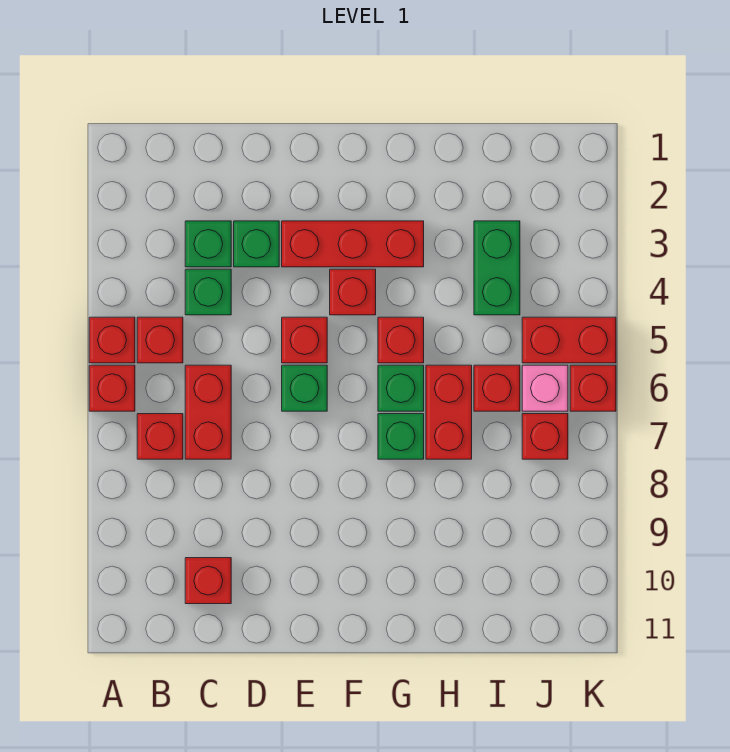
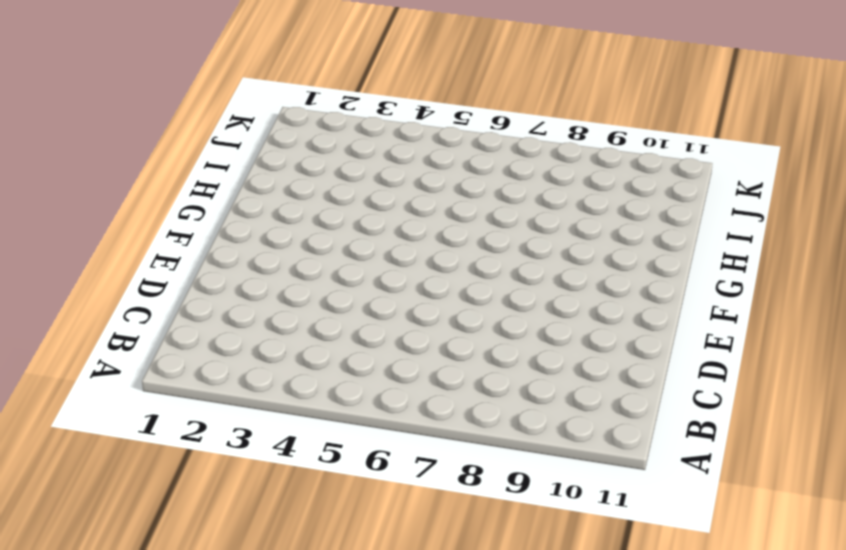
none -> red brick A5 level 1
none -> red brick A6 level 1
none -> red brick B5 level 1

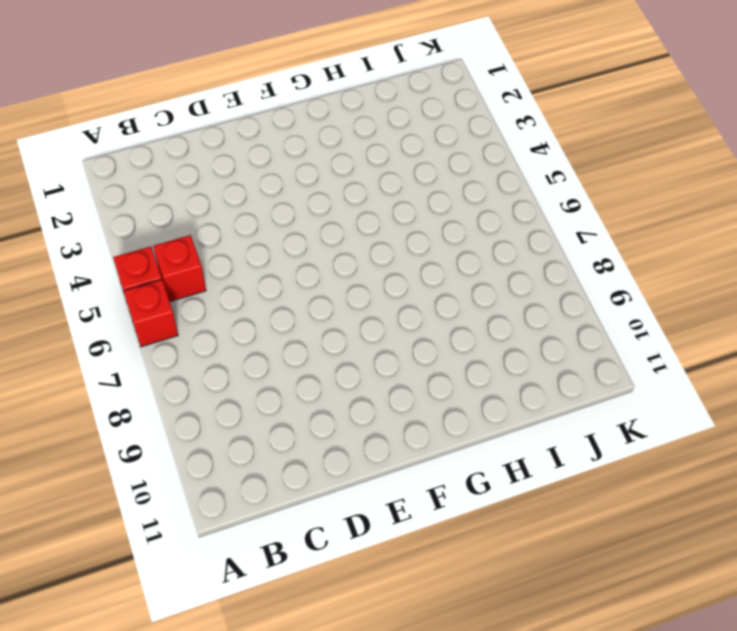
none -> red brick B7 level 1
none -> green brick C3 level 1
none -> green brick C4 level 1

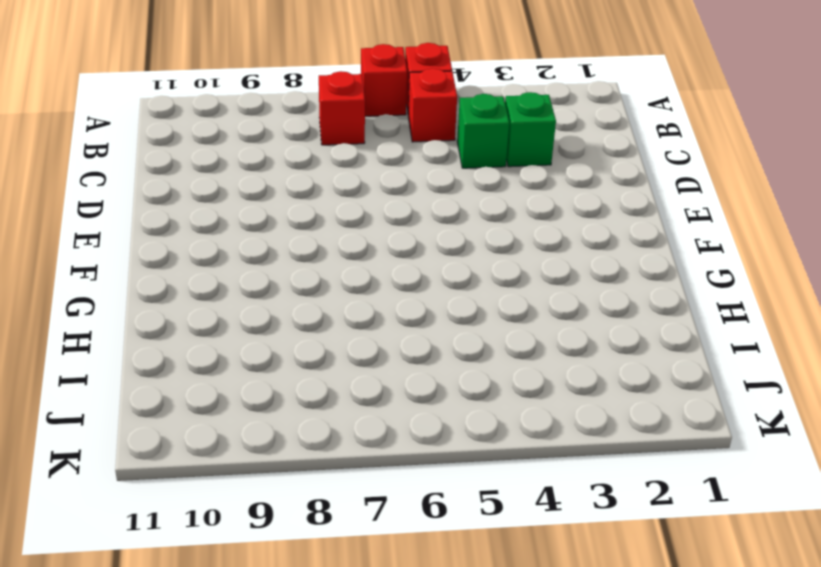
none -> red brick C6:C7 level 1
none -> red brick C10 level 1
none -> green brick D3 level 1

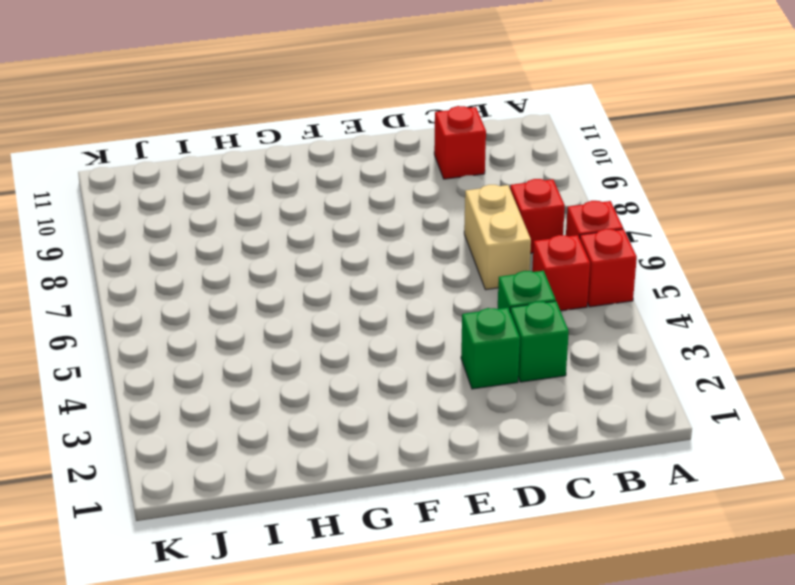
tan brick C6:C7 level 1 -> red brick C6:C7 level 1
none -> red brick E3:G3 level 1
none -> red brick E5 level 1
none -> green brick E6 level 1

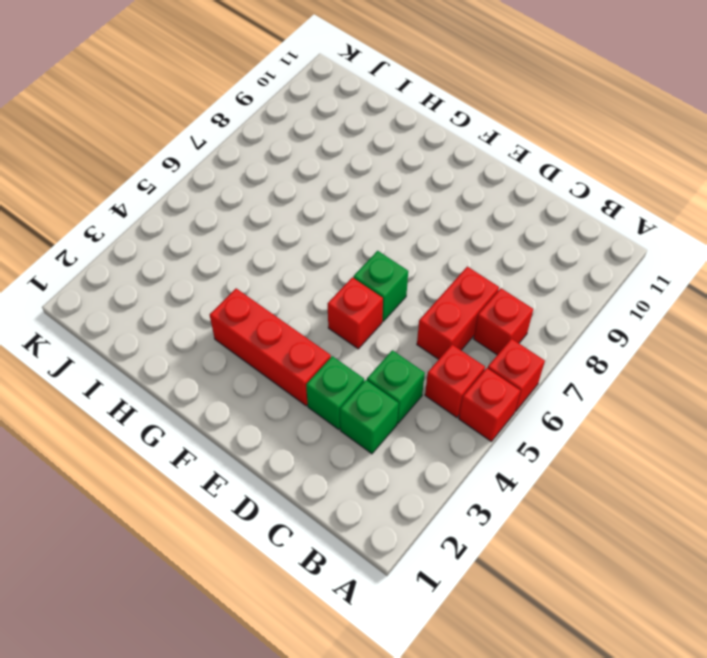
none -> red brick C10 level 1
none -> red brick F4 level 1
none -> red brick G5 level 1

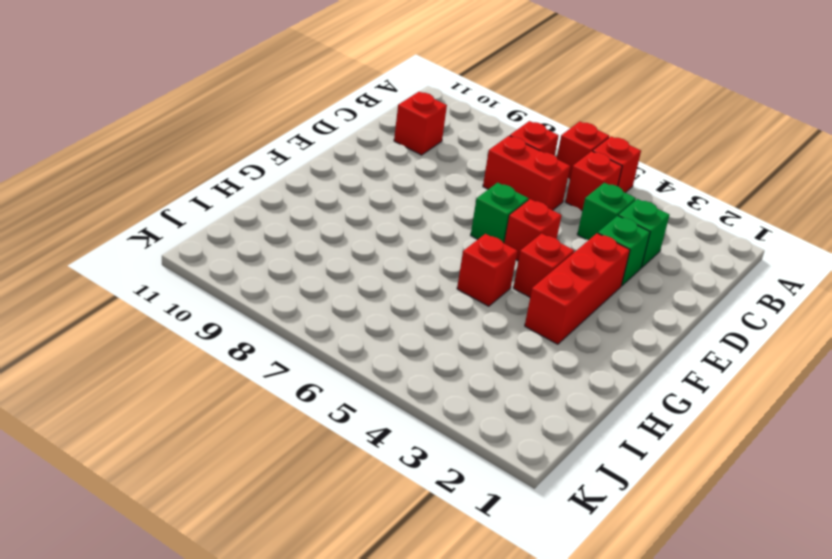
none -> green brick G6 level 1
none -> green brick G7 level 1
none -> red brick H6:H7 level 1

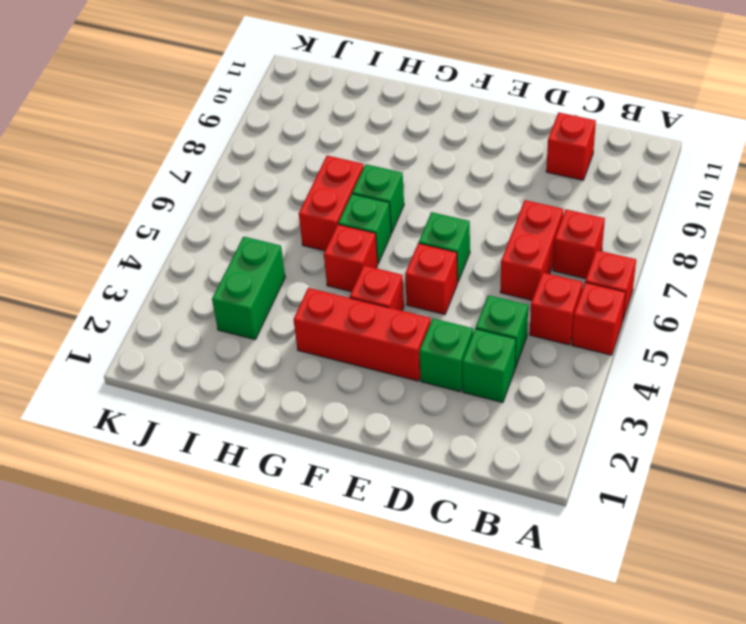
none -> red brick I6 level 1
none -> red brick J5:K5 level 1
none -> pink brick J6 level 1

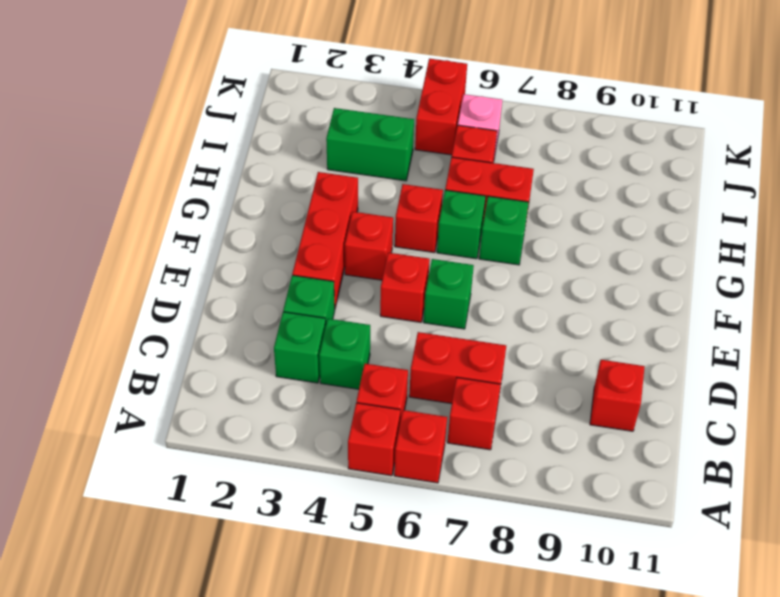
none -> red brick J7 level 1
none -> red brick K6 level 1

